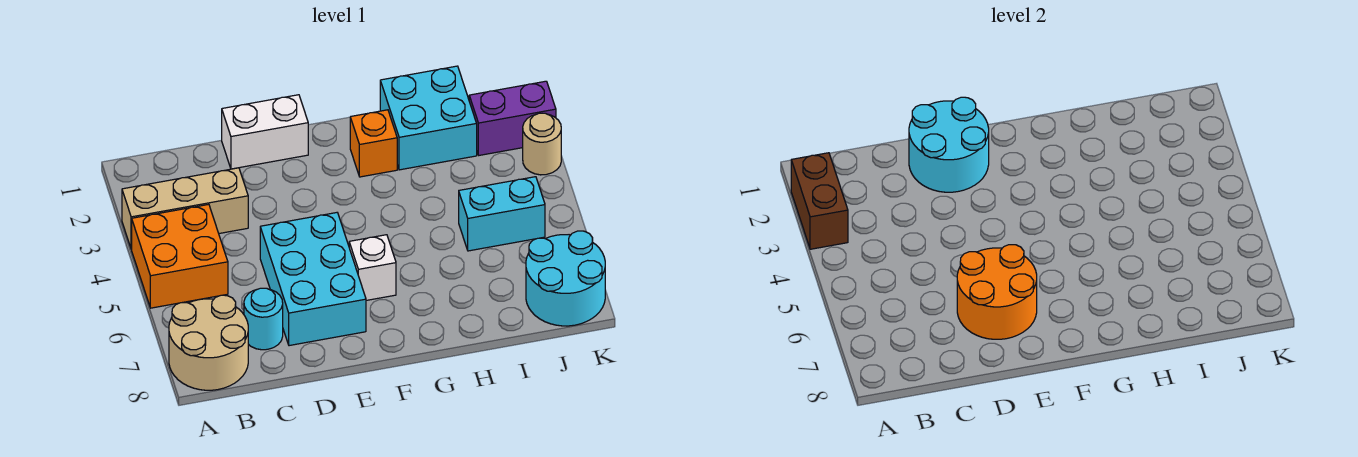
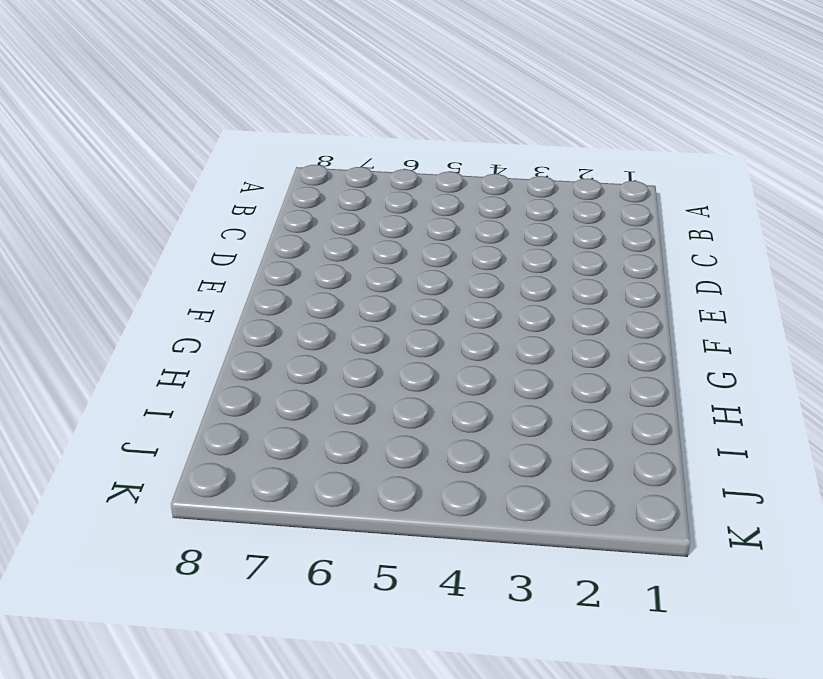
none -> tan brick A3:C3 level 1
none -> orange brick A4:B5 level 1
none -> tan round brick A7:B8 level 1

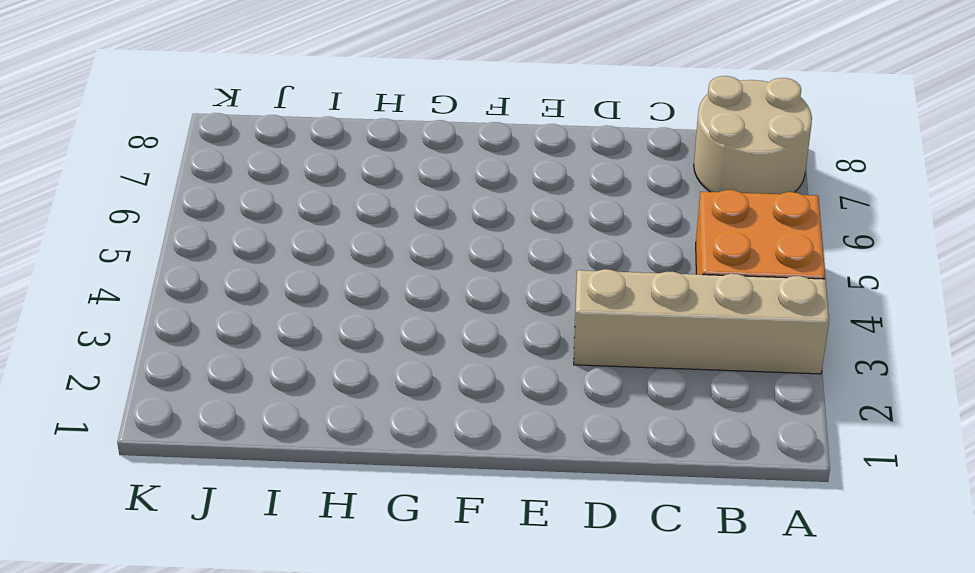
tan brick A3:D3 level 1 -> tan brick A3:C3 level 1
none -> cyan round brick C7 level 1
none -> white brick D1:E1 level 1
none -> cyan brick D5:E7 level 1

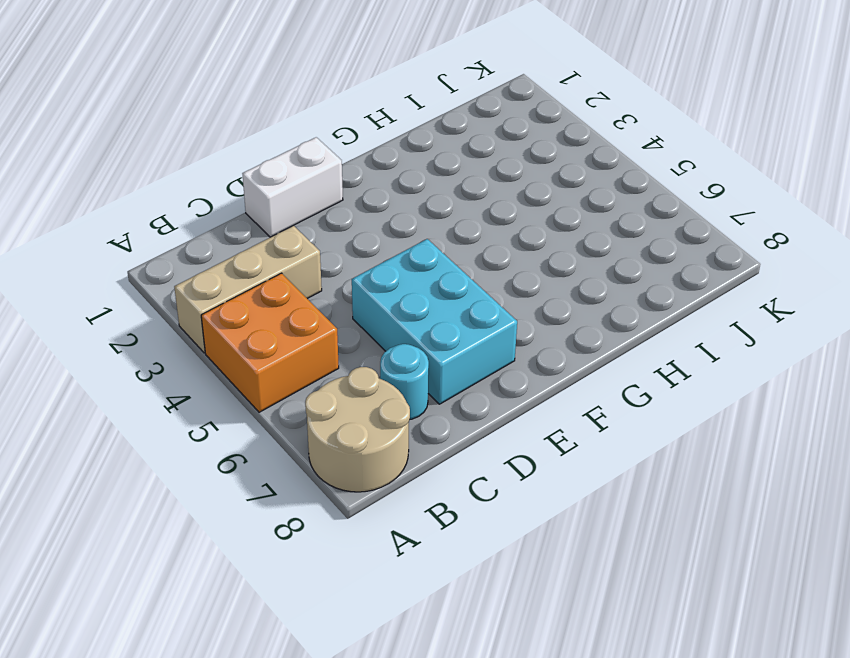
none -> white brick F6 level 1
none -> orange brick G2 level 1
none -> cyan brick H1:I2 level 1

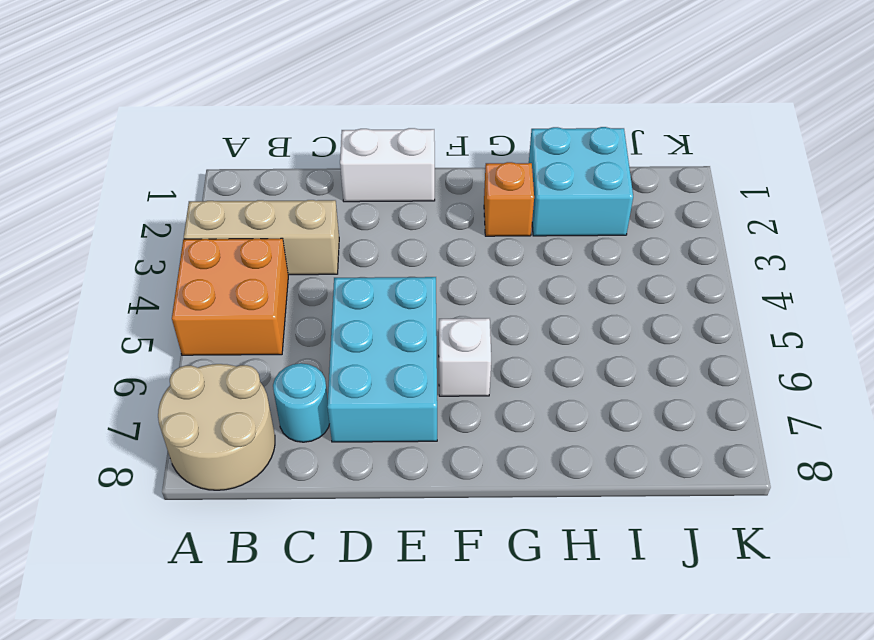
none -> cyan brick I5:J5 level 1
none -> purple brick J2:K2 level 1
none -> cyan round brick J7:K8 level 1

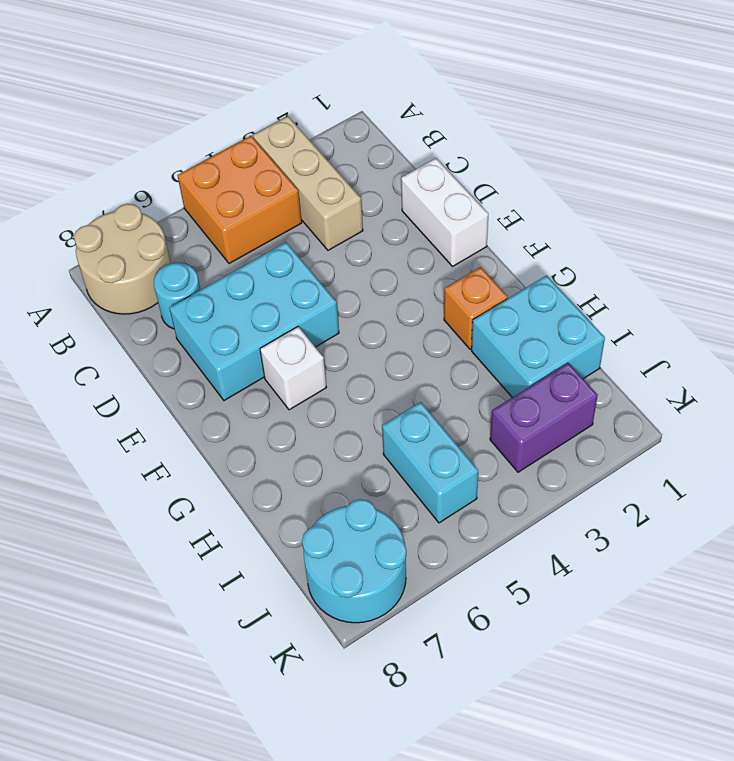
purple brick J2:J3 level 1 -> purple brick J2:K2 level 1
none -> tan round brick K3 level 1
none -> brown brick A2:A3 level 2
none -> cyan round brick D1:E2 level 2

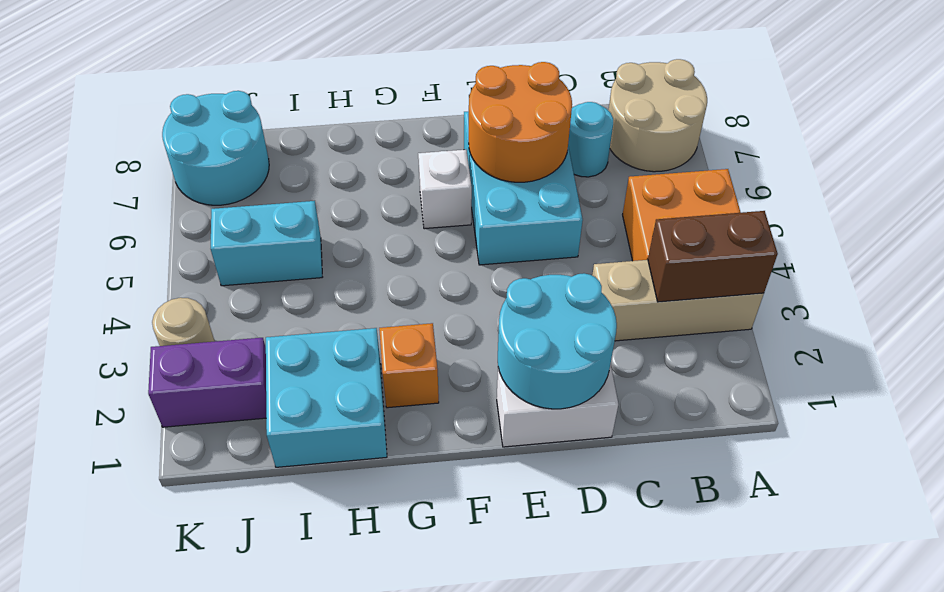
brown brick A3:B3 level 2 -> brown brick A2:A3 level 2

